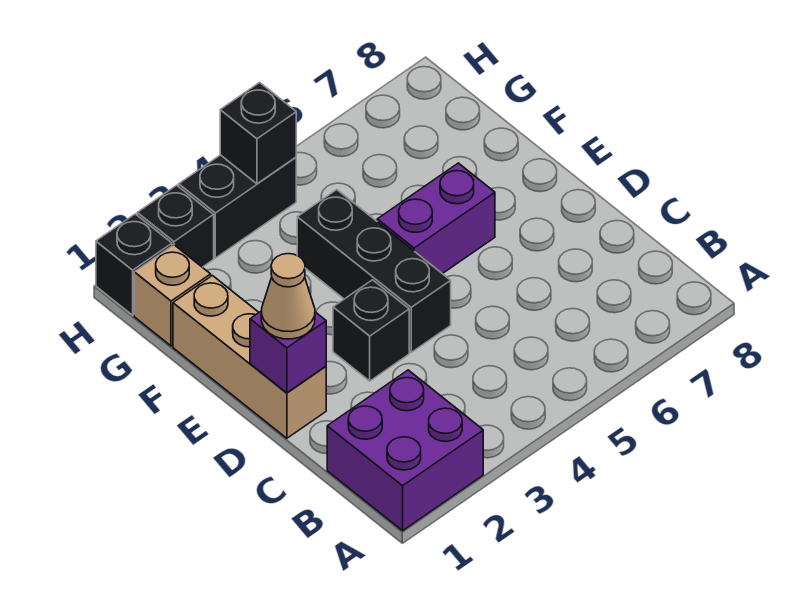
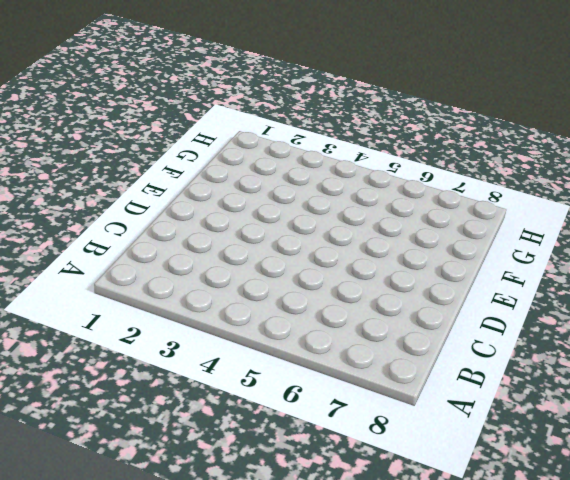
none -> purple brick A1:B2 level 1
none -> tan brick D1:F1 level 1
none -> black brick D3 level 1

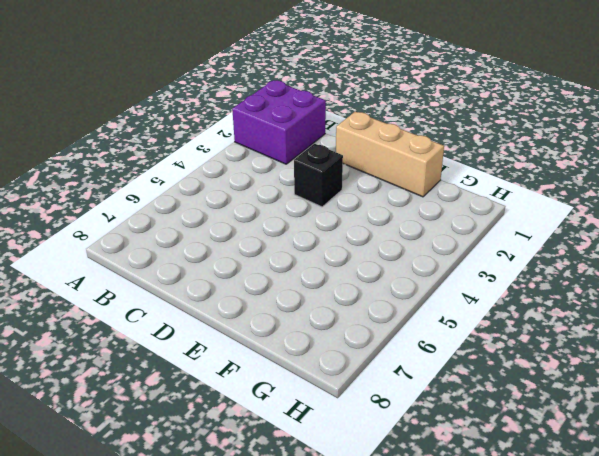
none -> black brick D4:F4 level 1
none -> purple brick E5:E6 level 1
none -> tan brick G1 level 1

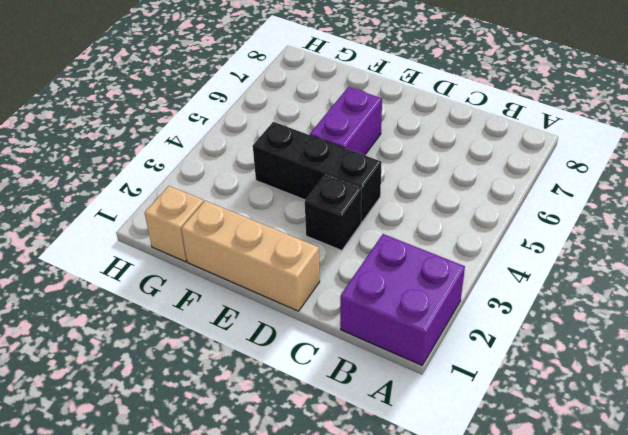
none -> black brick H1 level 1
none -> black brick H2 level 1
none -> black brick H3:H4 level 1

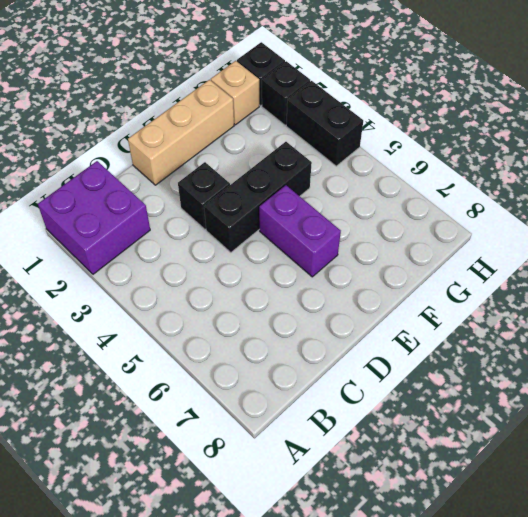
none -> purple brick D1 level 2
none -> black brick H4 level 2
none -> tan cone D1 level 3

